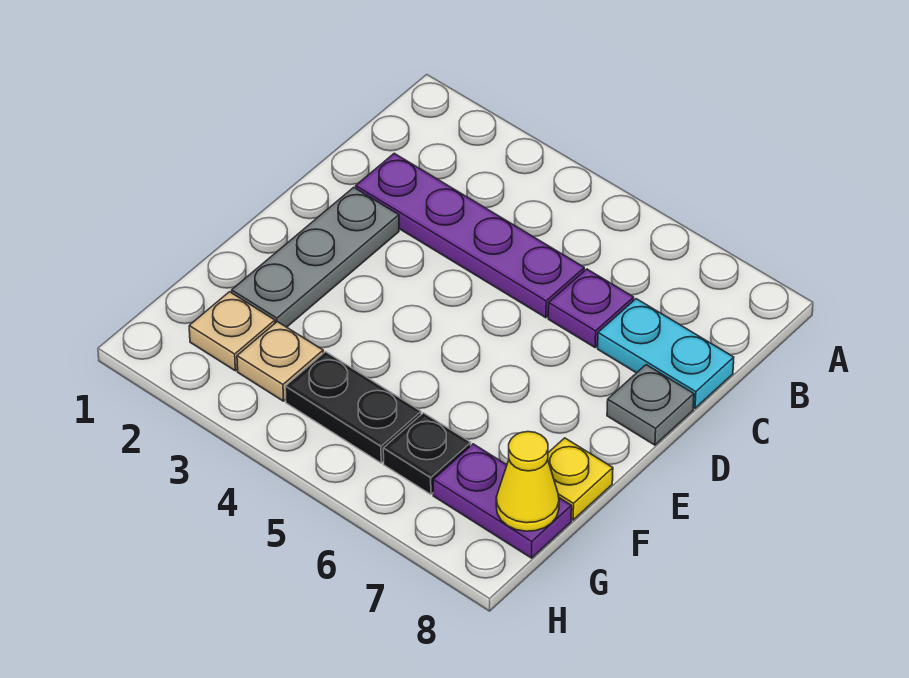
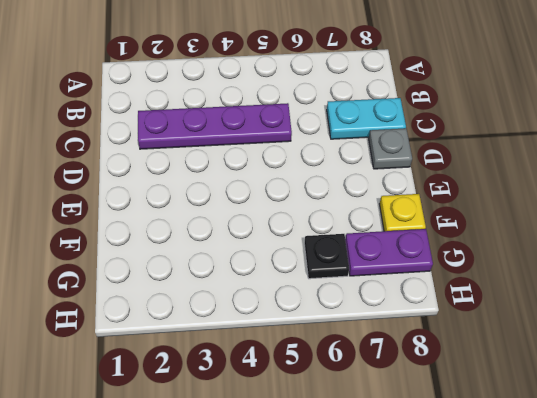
none -> purple plate C6 level 1
none -> grey plate D2:F2 level 1
none -> tan plate G2 level 1

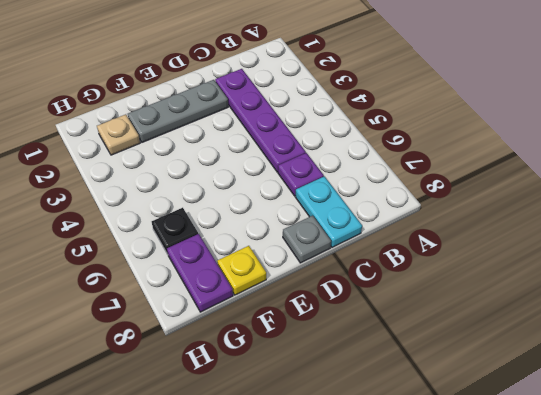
none -> tan plate G3 level 1
none -> black plate G4:G5 level 1
none -> yellow cone G8 level 2

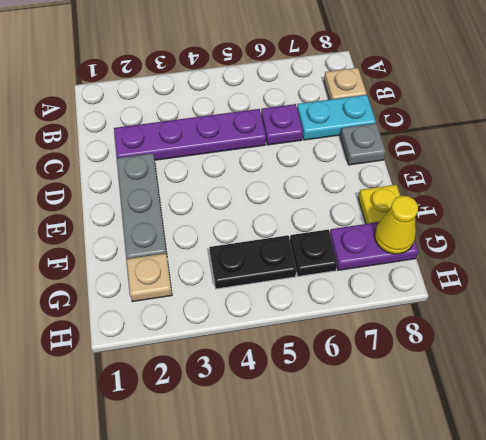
tan plate B8 level 1 -> tan plate G3 level 1

